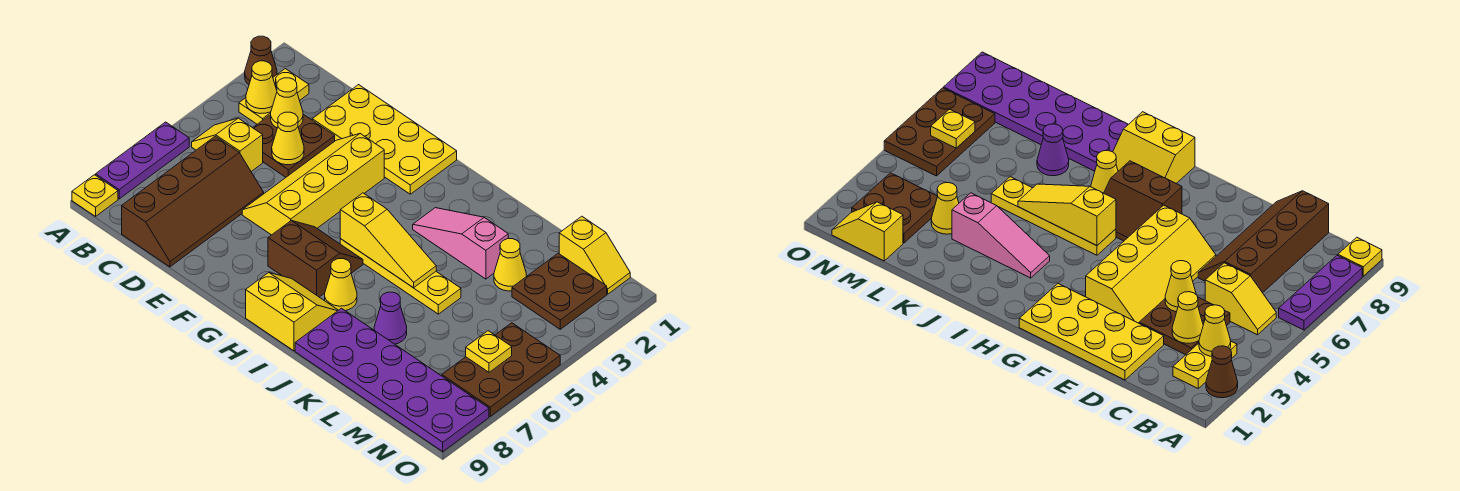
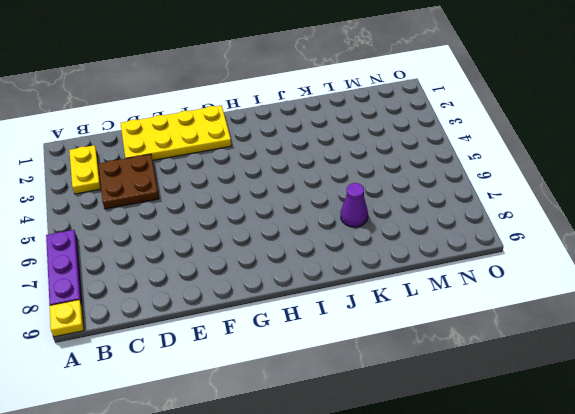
none -> brown cone A2 level 1
none -> yellow slope B5:C5 level 1 top C
none -> brown slope C6:D9 level 1 top C

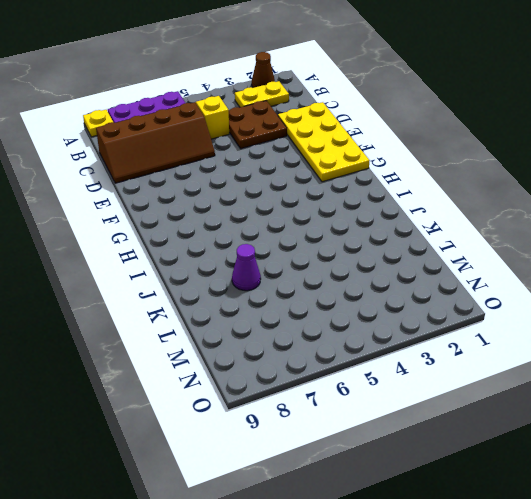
none -> yellow slope E3:F6 level 1 top F
none -> brown slope G6:H7 level 1 top 7
none -> yellow plate H5:K5 level 1

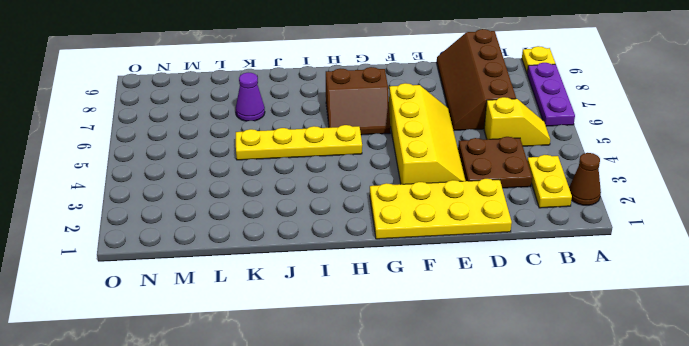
none -> yellow slope H8:I9 level 1 top 9
none -> pink slope I3:K3 level 1 top K
none -> yellow cone I7 level 1

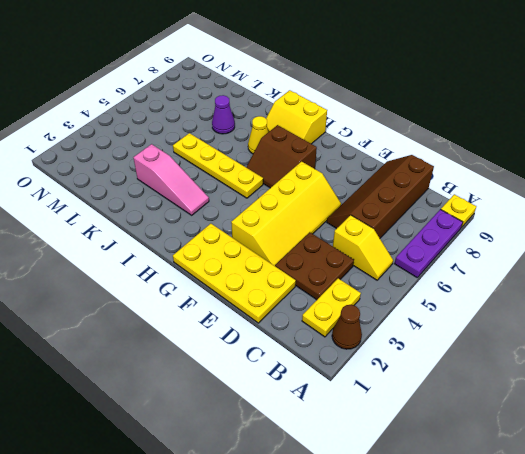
none -> purple plate J8:O9 level 1
none -> yellow cone L3 level 1
none -> yellow slope M1:N1 level 1 top M

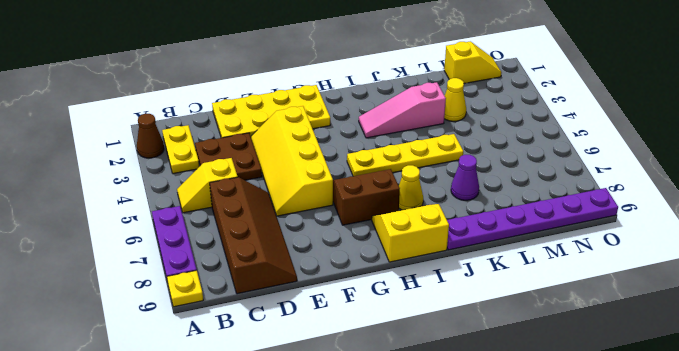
purple plate J9:O9 level 1 -> purple plate J8:O9 level 1
none -> brown plate M2:N3 level 1
none -> brown plate N5:O7 level 1
none -> yellow cone B3 level 2

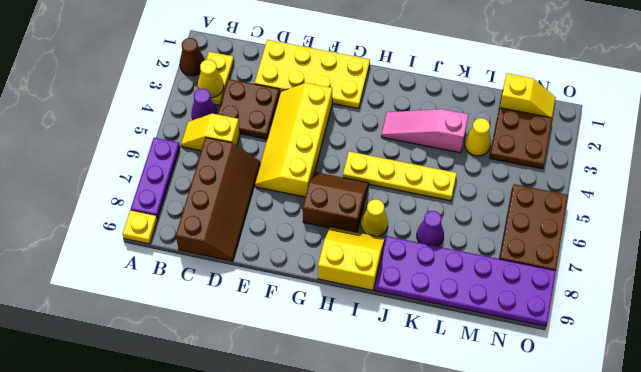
purple cone B4 level 1 -> none
none -> yellow cone C3 level 2
none -> yellow cone D4 level 2
none -> yellow slope H5:J5 level 2 top H

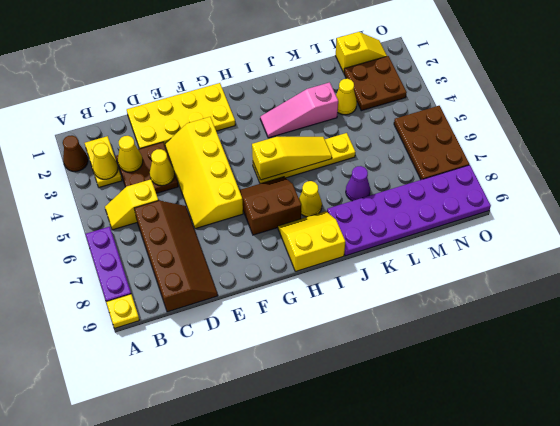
none -> yellow plate N6 level 2

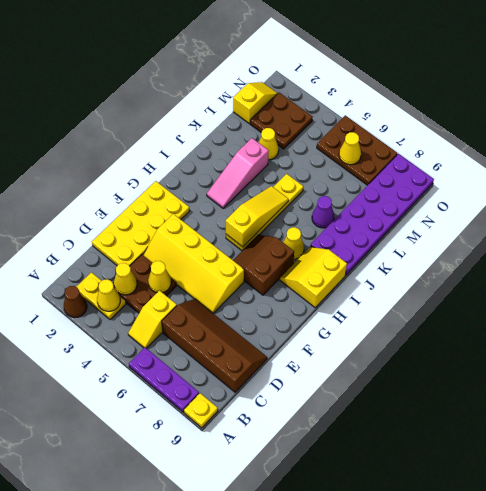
yellow cone N6 level 2 -> yellow plate N6 level 2

